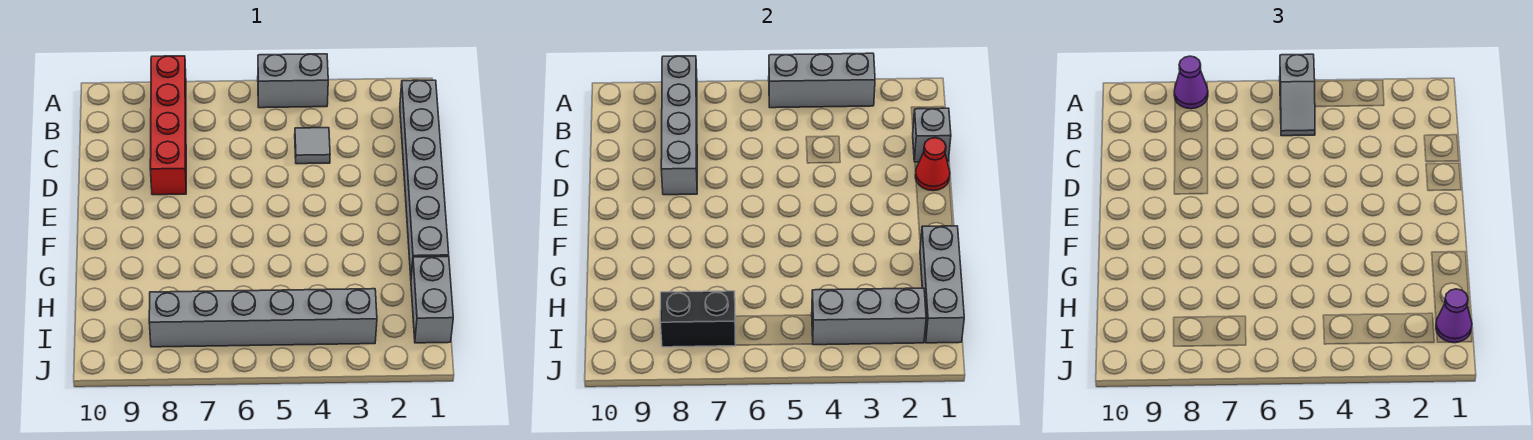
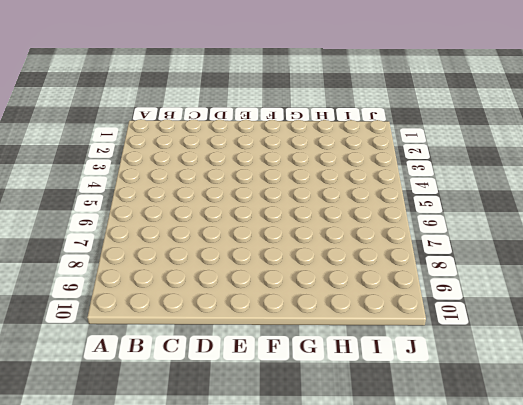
none -> grey brick A4:A5 level 1
none -> red brick A8:D8 level 1
none -> grey brick B1:G1 level 1

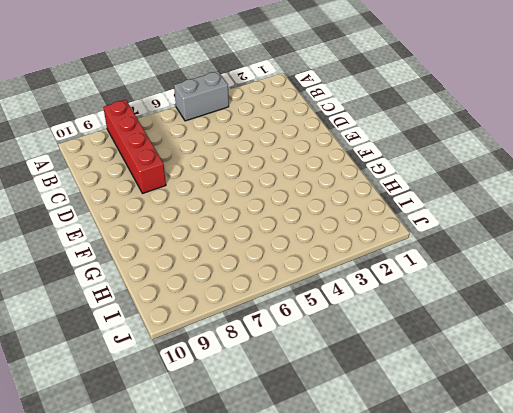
none -> grey brick B1:G1 level 1
none -> grey tile C4 level 1
none -> grey brick H1:I1 level 1

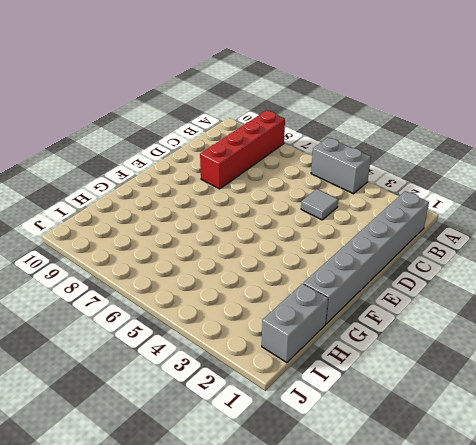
none -> grey brick I3:I8 level 1
none -> grey brick A3:A5 level 2
none -> grey brick A8:D8 level 2

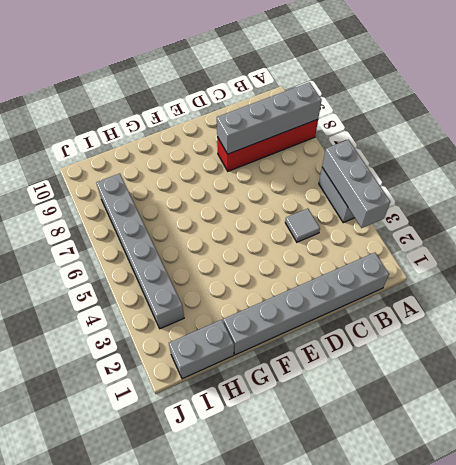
none -> grey brick C1 level 2
none -> red cone D1 level 2
none -> grey brick G1:I1 level 2

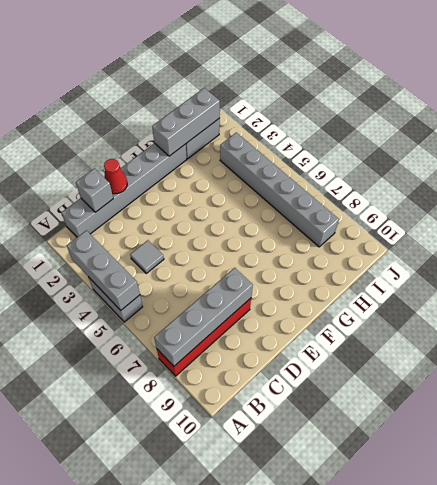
none -> grey brick I2:I4 level 2
none -> black brick I7:I8 level 2
none -> grey slope A5:B5 level 3 top A

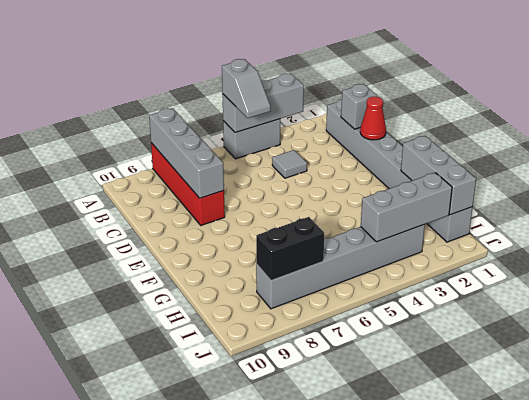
none -> purple cone A8 level 3
none -> purple cone I1 level 3

